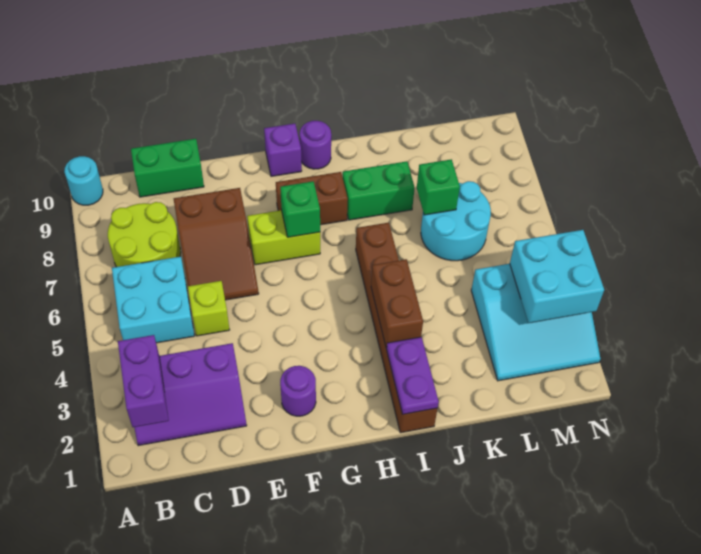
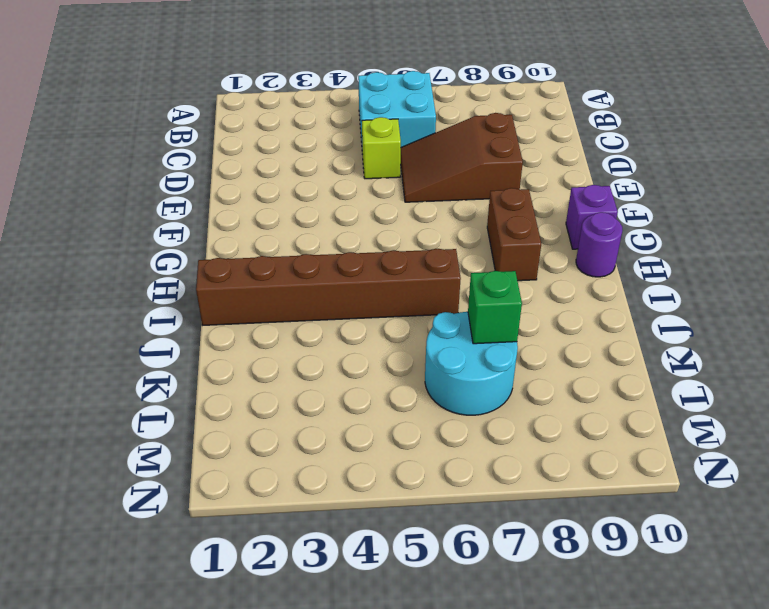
none -> cyan round brick A10 level 1
none -> purple slope B2:D3 level 1 top 3
none -> lime round brick B7:C8 level 1

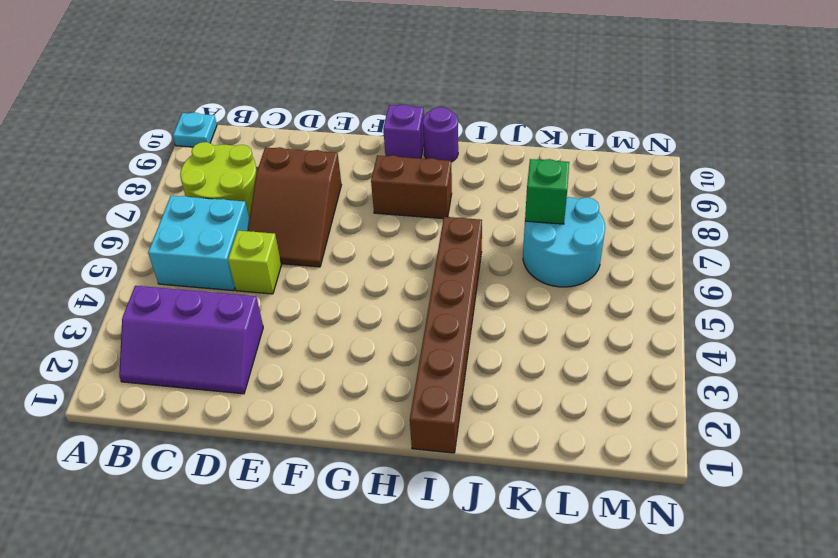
cyan plate A10 level 1 -> cyan round brick A10 level 1
none -> green brick C10:D10 level 1
none -> purple round brick F2 level 1
none -> lime brick F7:G7 level 1

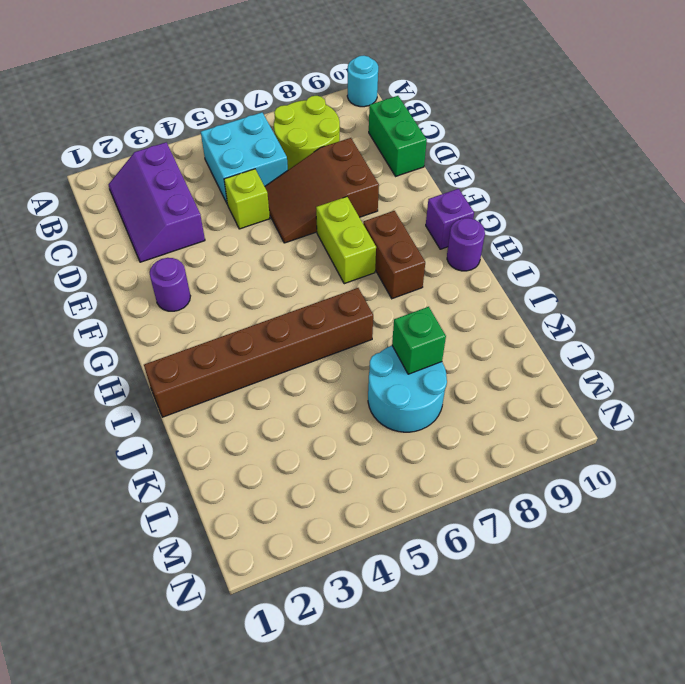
none -> green brick I8:J8 level 1
none -> cyan slope L2:N4 level 1 top 4
none -> purple brick B2:B3 level 2

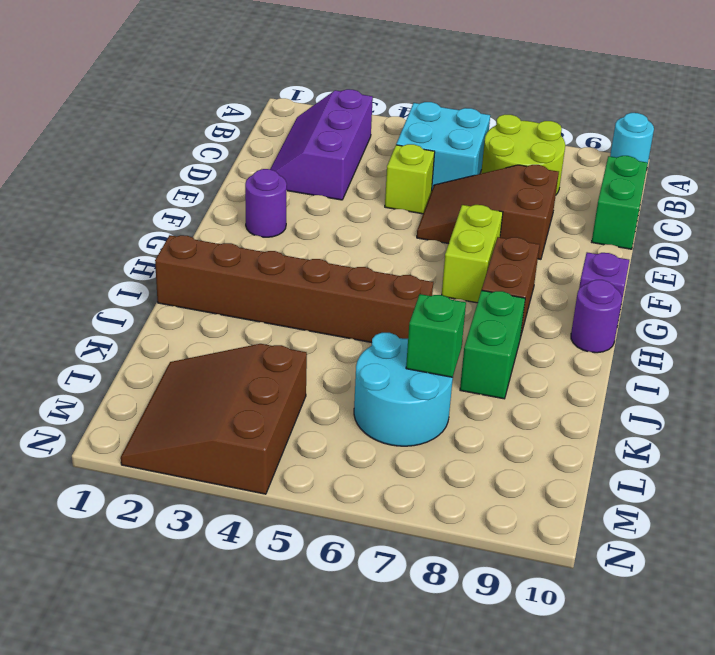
brown slope L2:N4 level 1 top 4 -> cyan slope L2:N4 level 1 top 4
none -> purple brick B2:B3 level 2
none -> green brick G7 level 2
none -> purple plate I1:I2 level 2

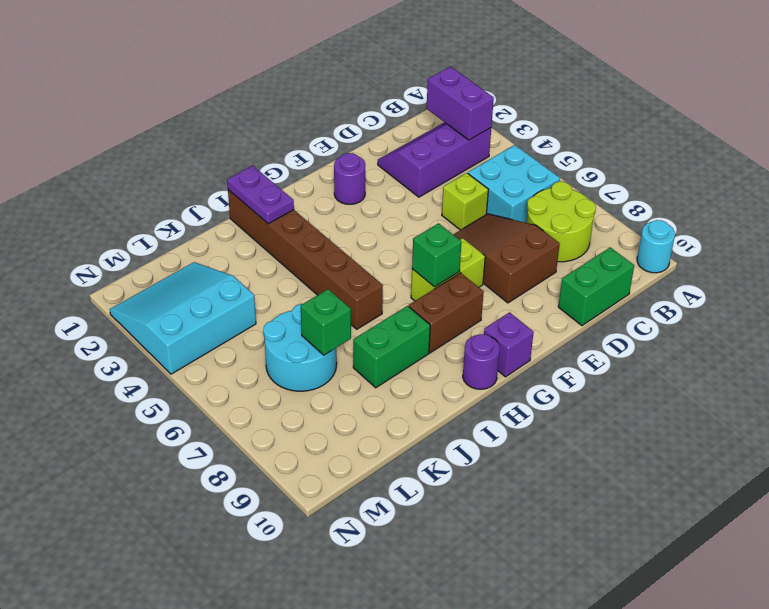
none -> brown brick I3:I4 level 2
none -> cyan brick M3:N4 level 2

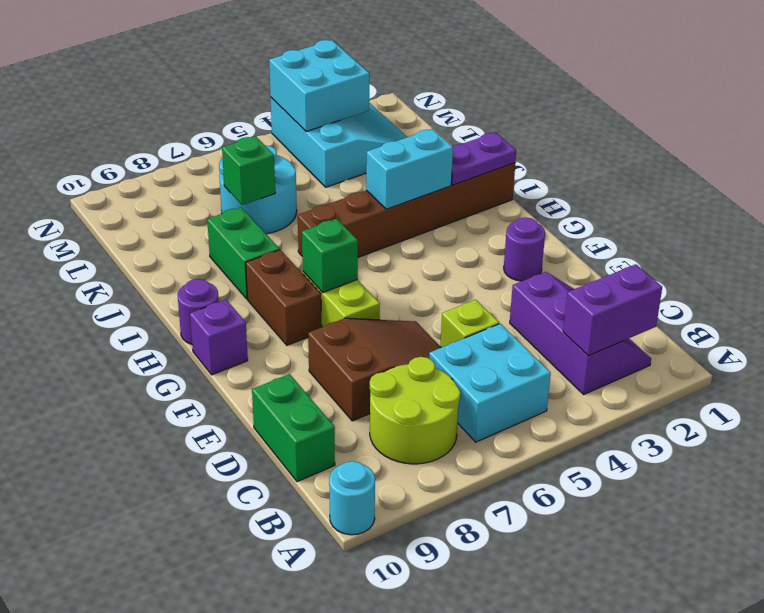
cyan brick I3:I4 level 2 -> brown brick I3:I4 level 2

